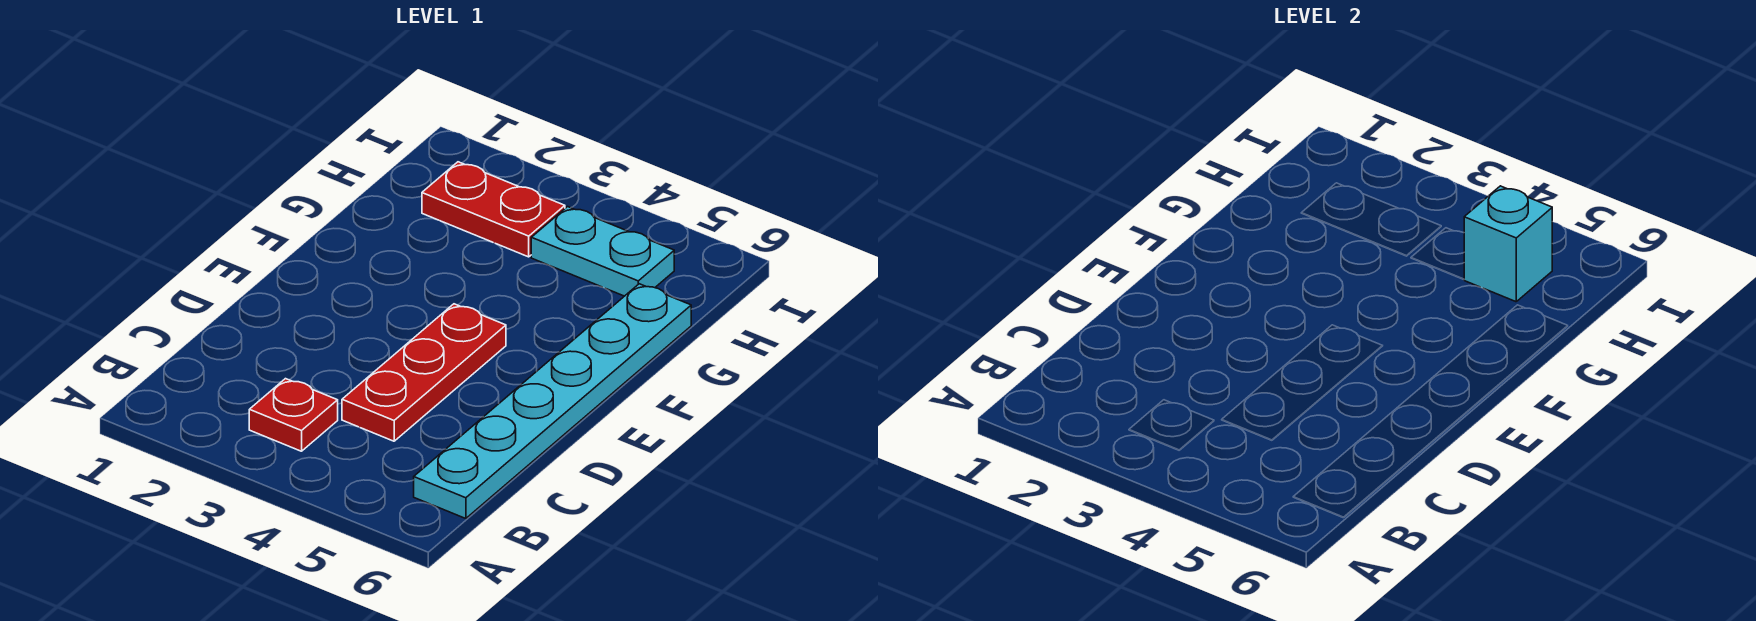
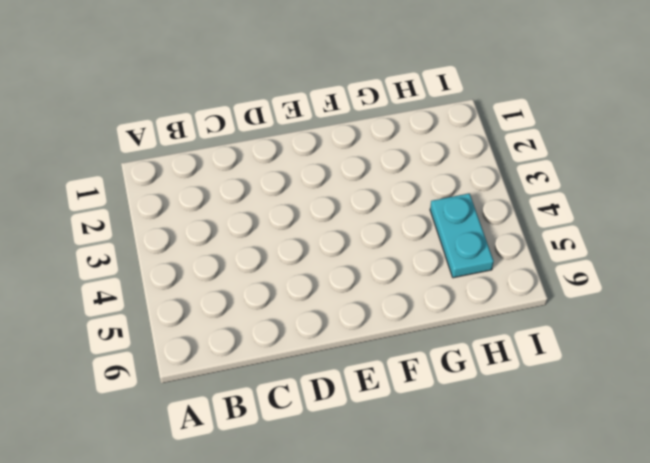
none -> red plate B3 level 1
none -> cyan plate B6:G6 level 1

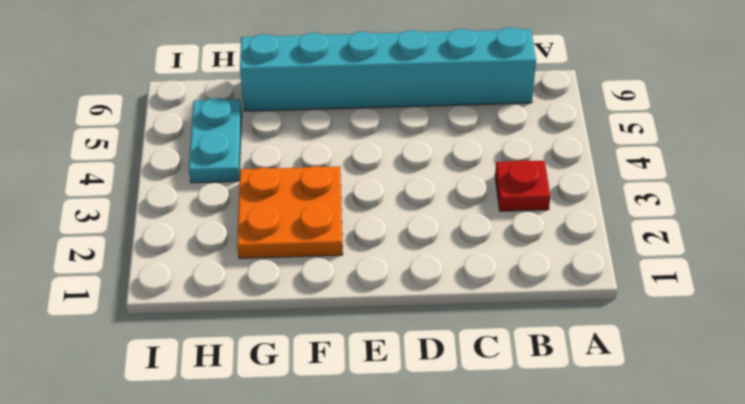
cyan brick B6:G6 level 1 -> cyan plate B6:G6 level 1
orange plate F2:G3 level 1 -> none
none -> red plate C4:E4 level 1
none -> red plate H2:H3 level 1

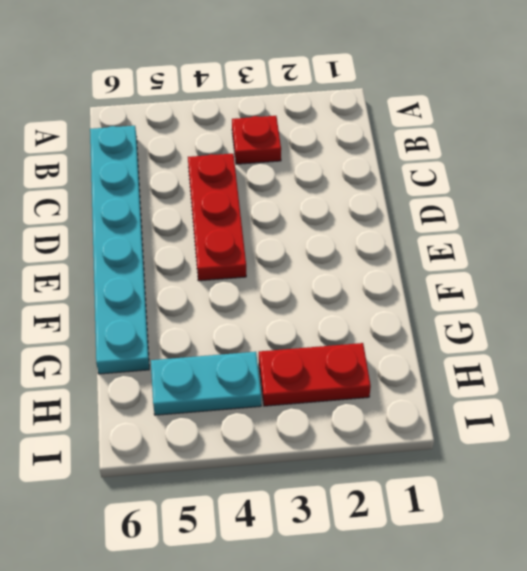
none -> cyan brick H5 level 2

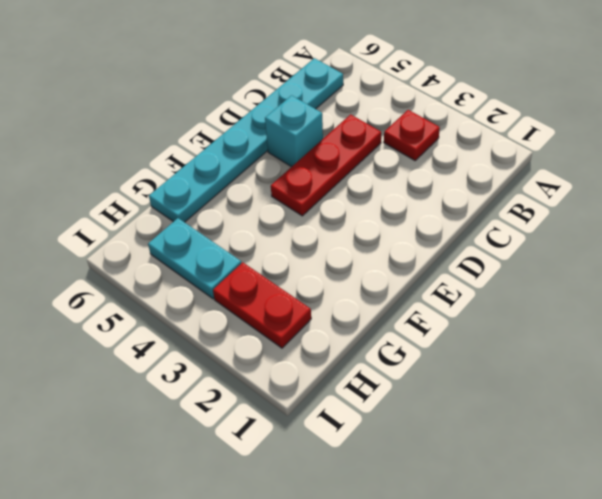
cyan brick D5 level 1 -> cyan brick H5 level 2

